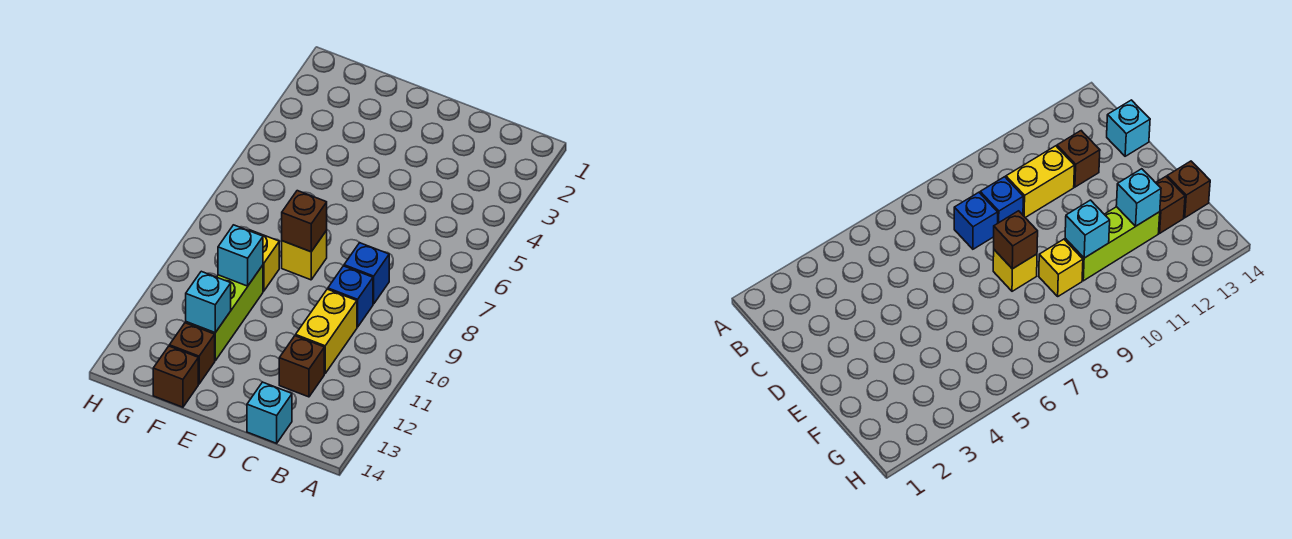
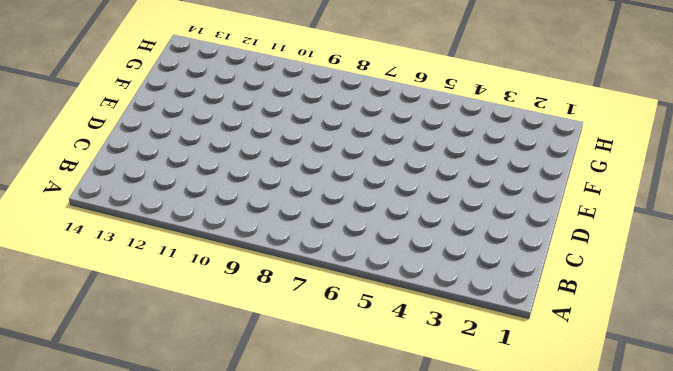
none -> blue brick C8 level 1
none -> blue brick C9 level 1
none -> yellow brick C10:C11 level 1

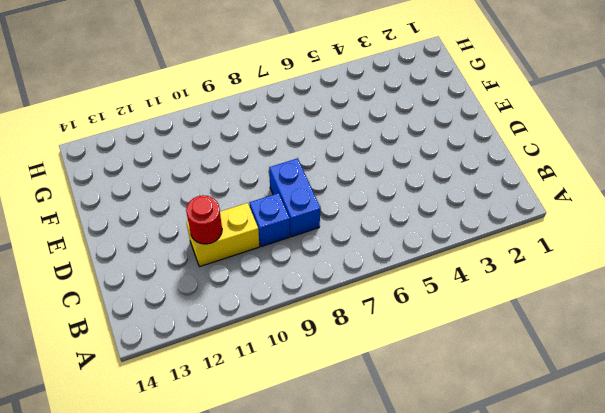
blue brick C8:D8 level 1 -> blue brick C8 level 1
red round brick C11 level 2 -> none
none -> brown brick C12 level 1
none -> cyan brick C14 level 1
none -> yellow brick E8 level 1

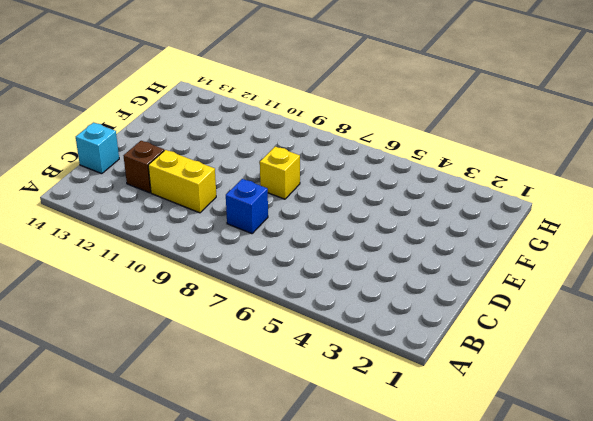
none -> blue brick C9 level 1
none -> yellow brick F9 level 1
none -> lime brick F10:F12 level 1

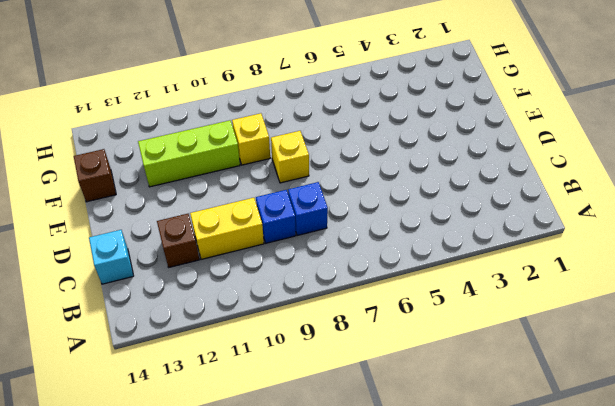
none -> brown brick F13 level 1
none -> brown brick E8 level 2
none -> cyan brick F10 level 2

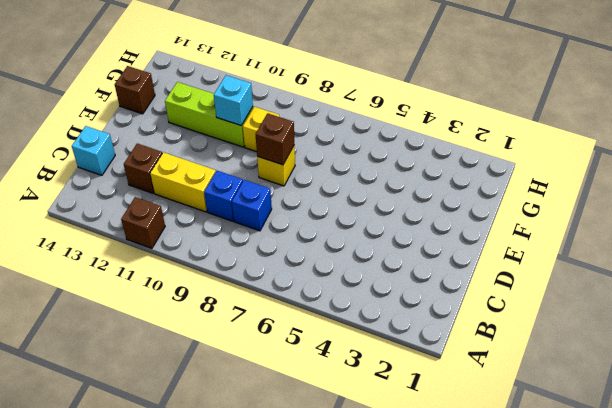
brown brick A11 level 1 -> brown brick F13 level 1
none -> cyan brick F12 level 2

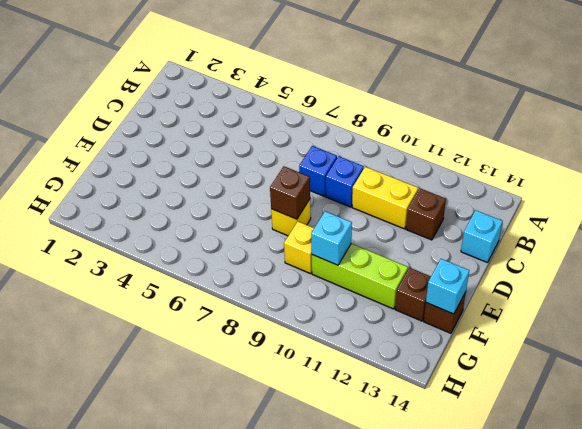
cyan brick F14 level 2 -> cyan brick F12 level 2

